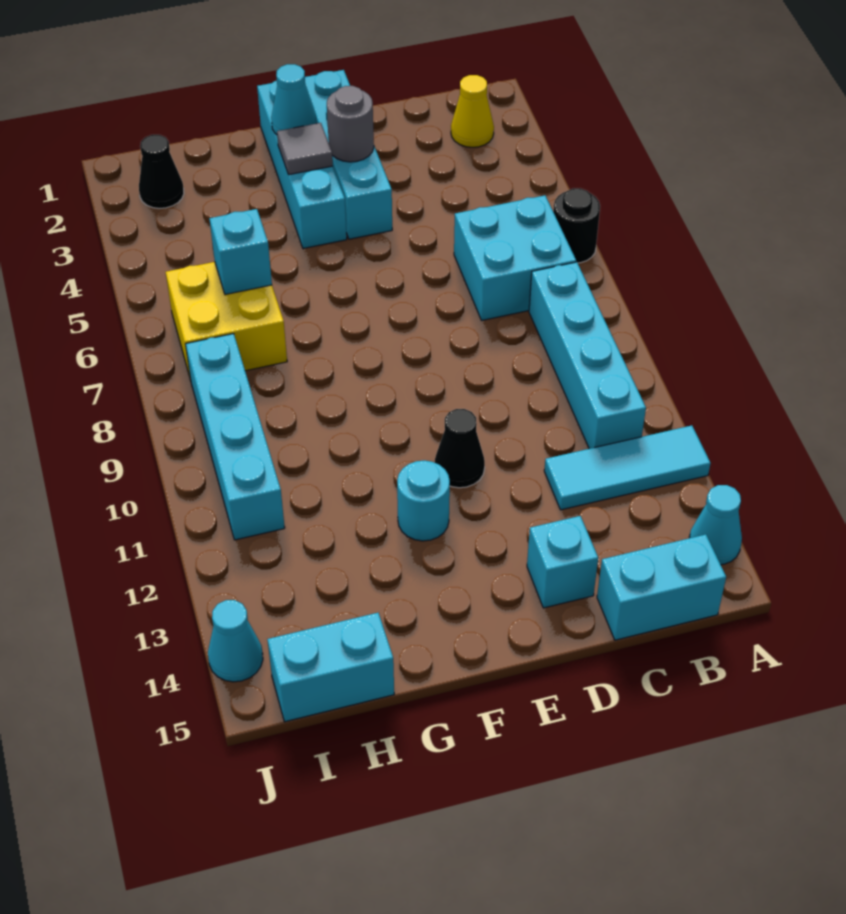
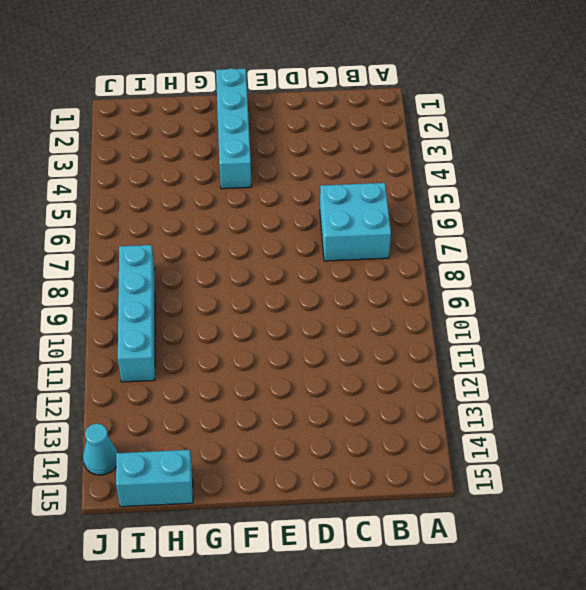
none -> black round brick A6 level 1
none -> cyan tile A12:C12 level 1
none -> cyan cone A14 level 1

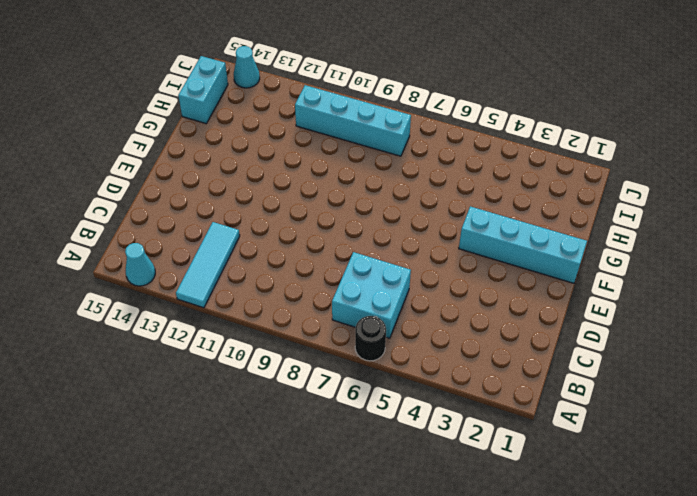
none -> yellow cone B2 level 1
none -> cyan brick B8:B11 level 1
none -> cyan brick B15:C15 level 1

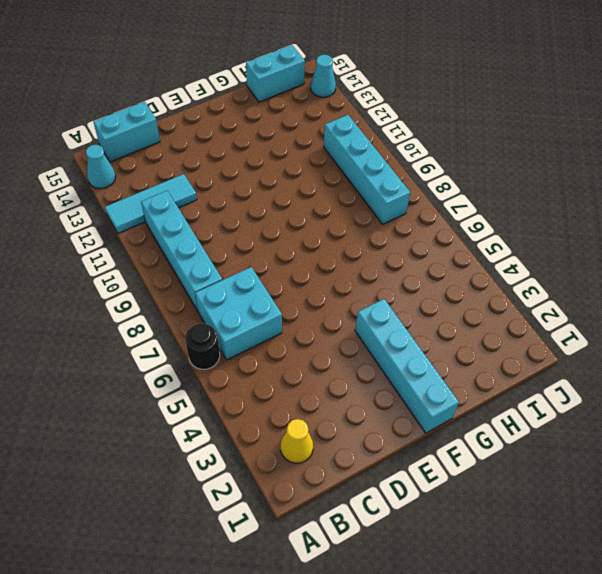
none -> cyan brick D14 level 1
none -> cyan brick E1:E4 level 1
none -> black cone E11 level 1

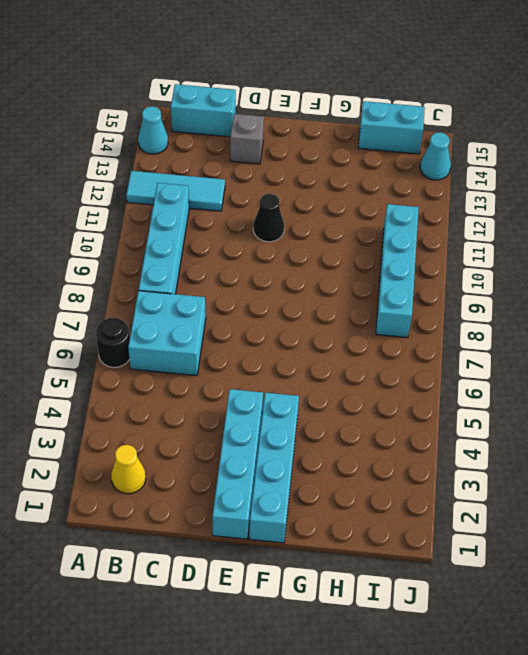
grey brick D14 level 1 -> cyan brick D14 level 1
none -> cyan round brick F12 level 1
none -> yellow brick H6:I7 level 1
none -> black cone I2 level 1

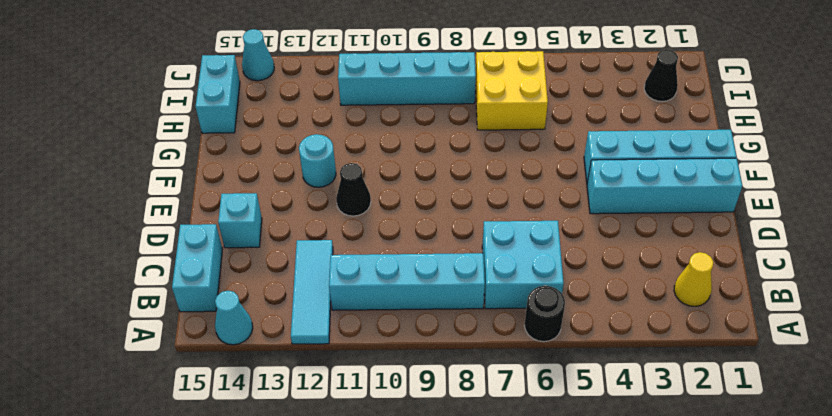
none -> grey round brick E3 level 2
none -> cyan cone F2 level 2
none -> grey tile F3 level 2

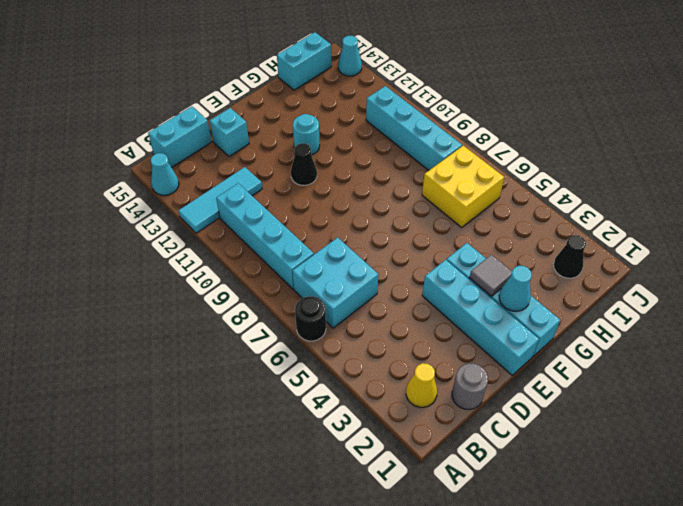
grey round brick C1 level 1 -> grey round brick E3 level 2
none -> cyan brick H6 level 2

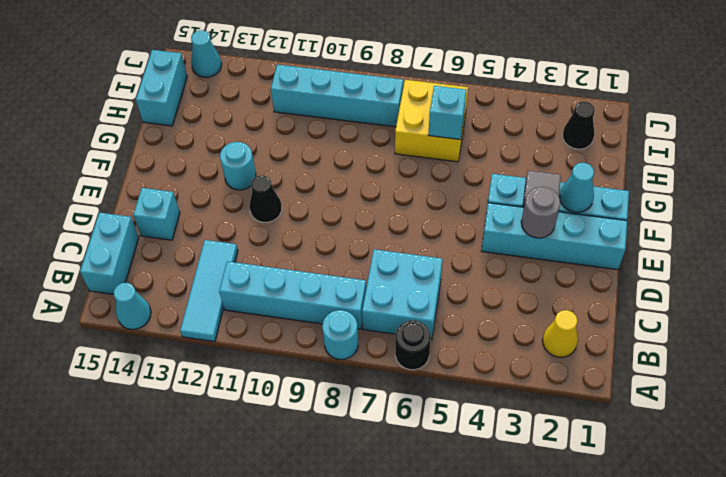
cyan round brick A8 level 1 -> none

